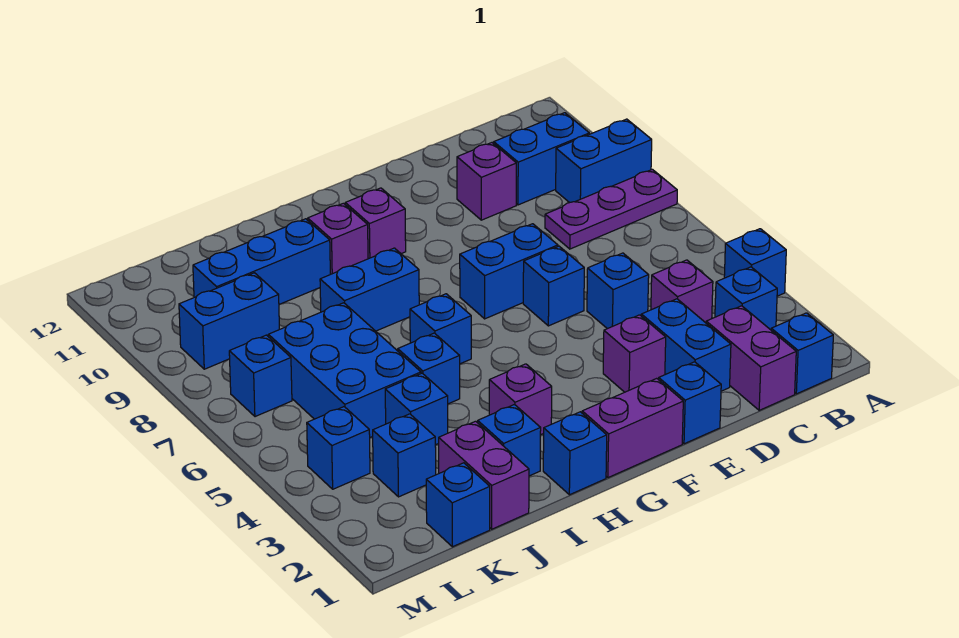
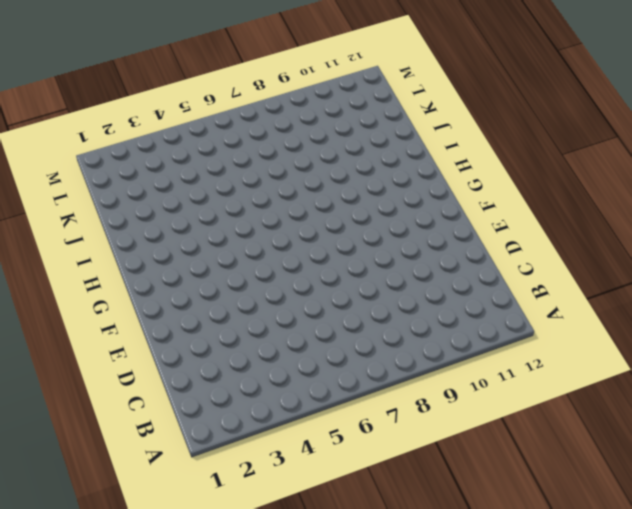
none -> blue brick A4 level 1
none -> purple plate A8:C8 level 1
none -> blue brick A9:B9 level 1
none -> blue brick B1 level 1

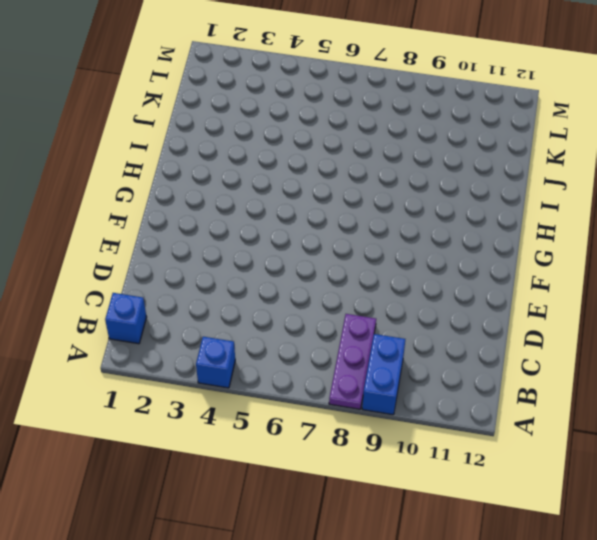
none -> blue brick B3 level 1
none -> blue brick B10:C10 level 1
none -> purple brick C1:C2 level 1
none -> purple brick C4 level 1

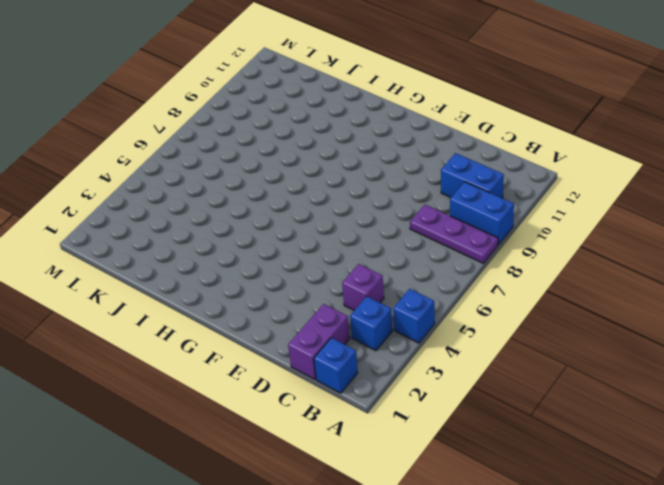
none -> blue brick D2:D3 level 1
none -> blue brick D5 level 1
none -> purple brick D10 level 1
none -> blue brick E1 level 1

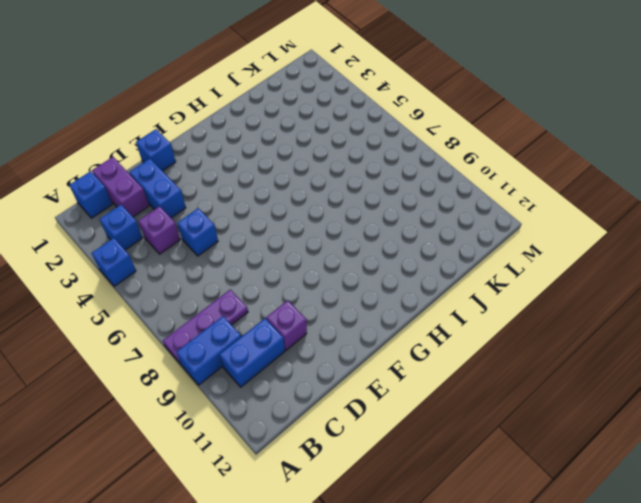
none -> purple brick E3 level 1
none -> blue brick E6 level 1
none -> blue brick E7:F7 level 1
none -> purple brick F1:G1 level 1

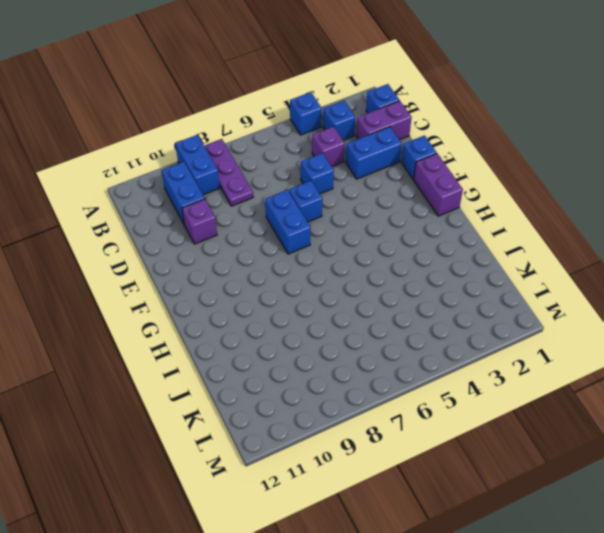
none -> purple brick E3 level 1
none -> purple brick G10 level 1
none -> blue brick H1 level 1
none -> purple brick H3 level 1

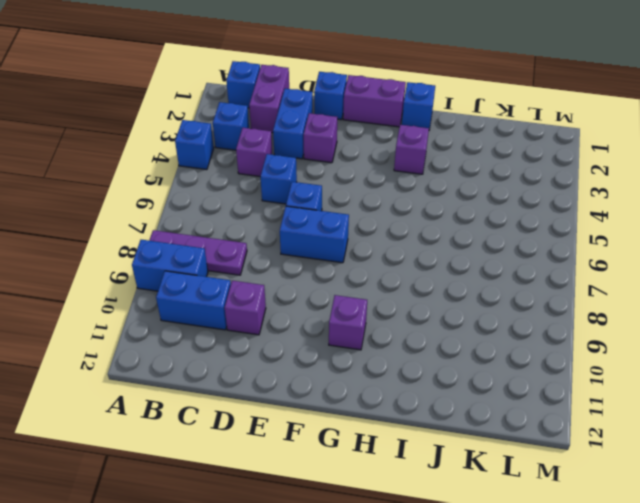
none -> blue brick H6 level 1
none -> blue brick H8:I8 level 1
none -> purple brick H10 level 1
none -> blue brick I2 level 1

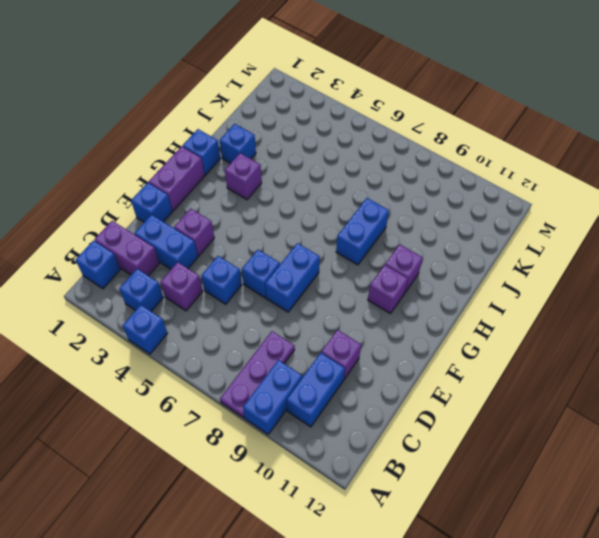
none -> blue brick H6 level 1
none -> blue brick I5 level 1
none -> blue brick I10:K10 level 1
none -> purple brick J1:J2 level 1

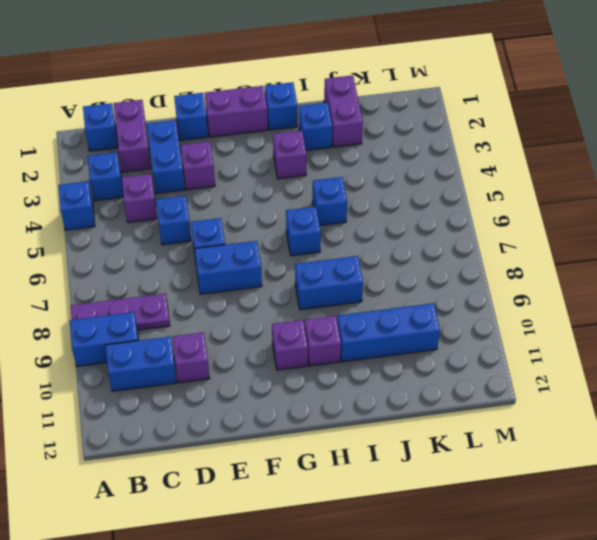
none -> blue brick J4 level 1
none -> blue brick J5:K7 level 1
none -> blue brick K1 level 1
none -> blue brick K3 level 1

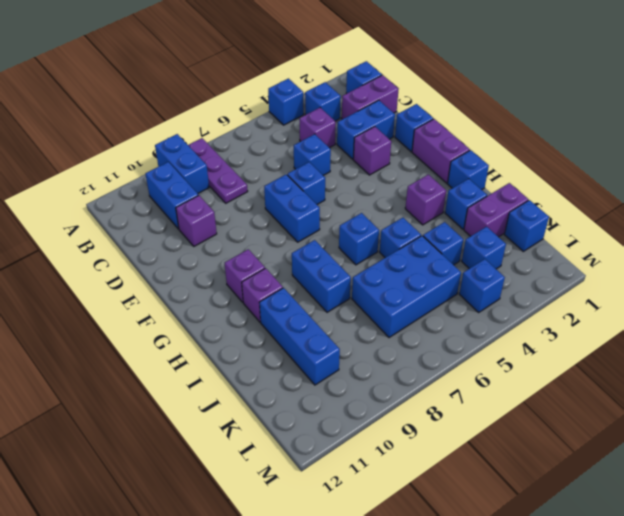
none -> blue brick K9:L9 level 1
none -> blue brick L7 level 1

